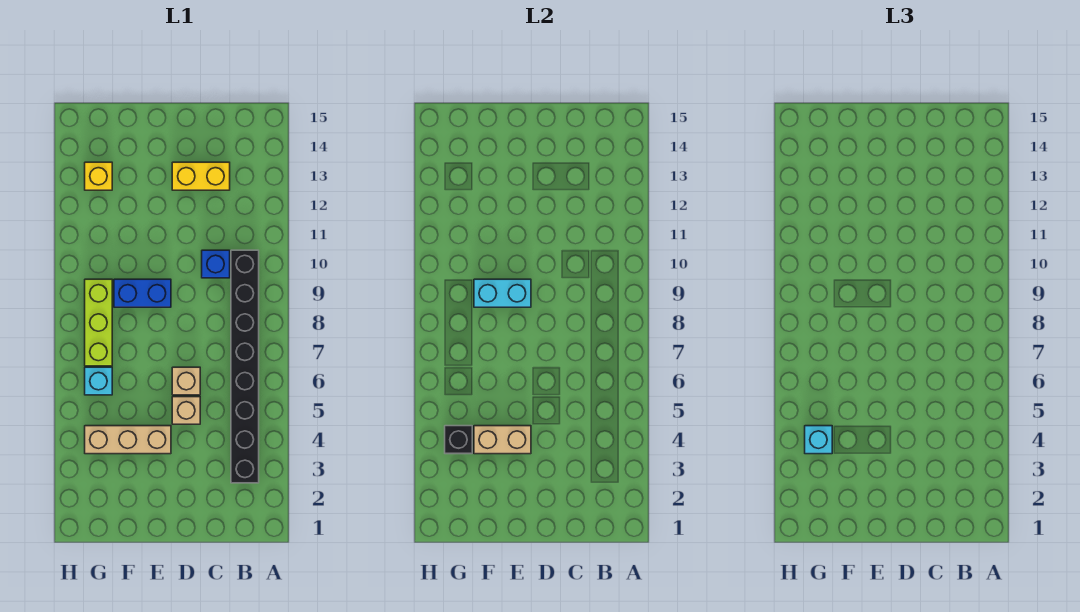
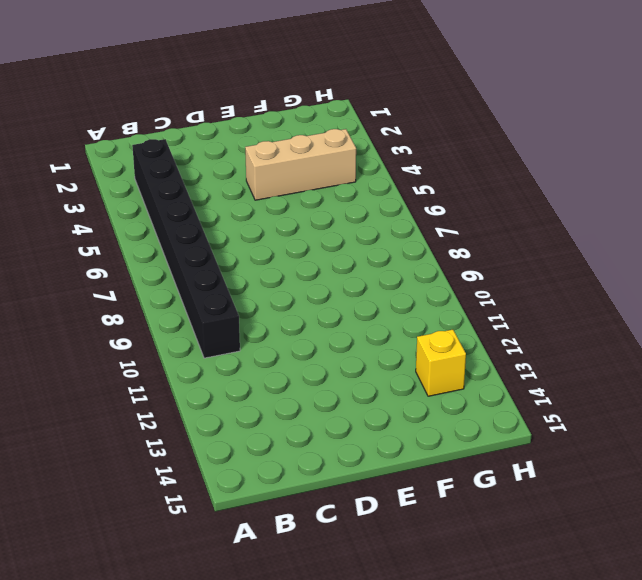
none -> blue brick C10 level 1
none -> yellow brick C13:D13 level 1
none -> tan brick D5 level 1

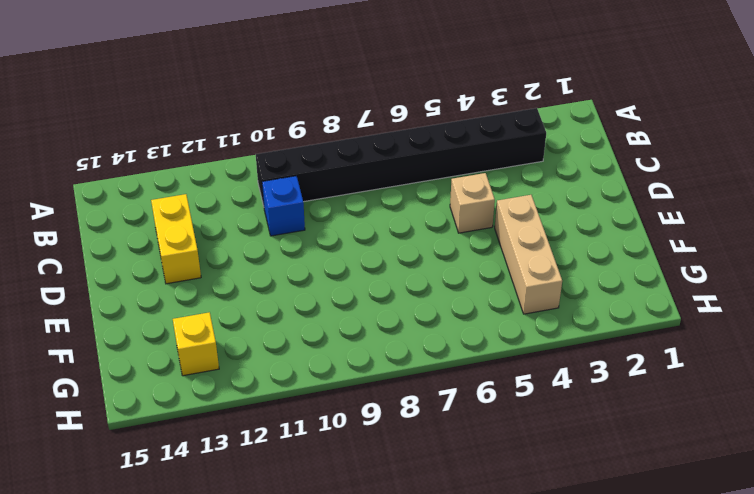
none -> tan brick D6 level 1
none -> blue brick E9:F9 level 1
none -> cyan brick G6 level 1

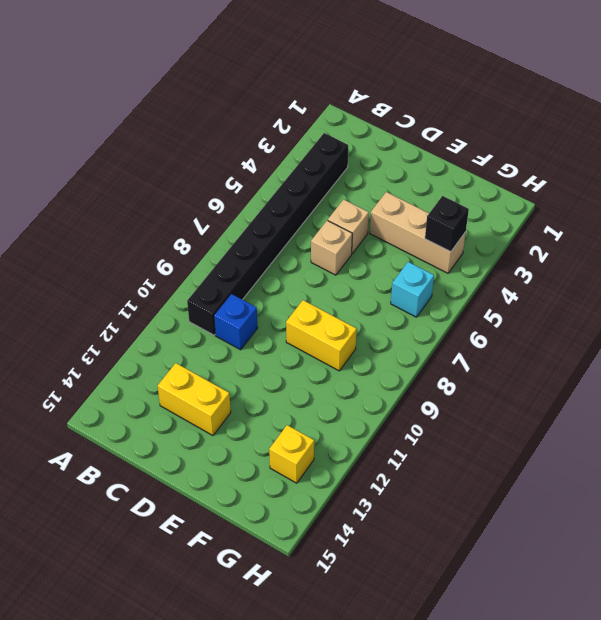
yellow brick E9:F9 level 1 -> blue brick E9:F9 level 1
none -> lime brick G7:G9 level 1
none -> tan brick E4:F4 level 2
none -> cyan brick E9:F9 level 2

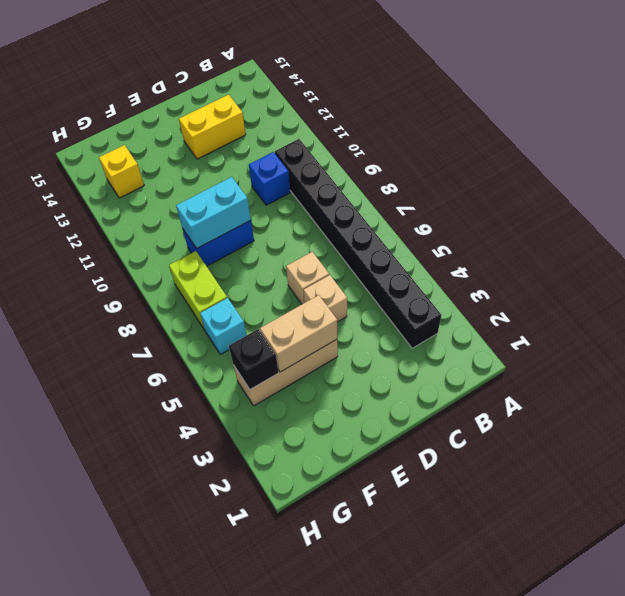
lime brick G7:G8 level 1 -> lime brick G7:G9 level 1
none -> cyan brick G4 level 3

